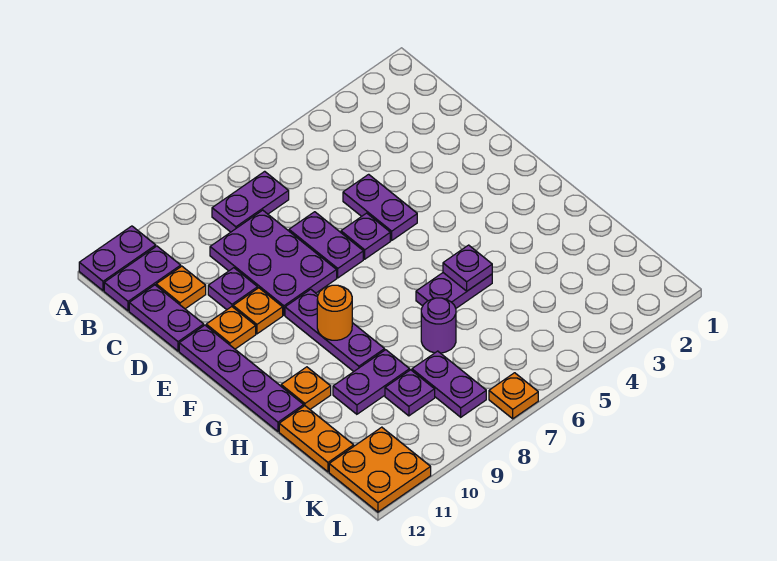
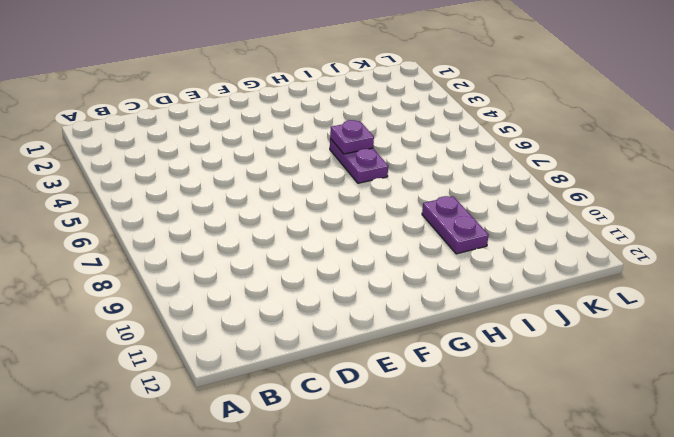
none -> purple plate A11:A12 level 1
none -> purple plate B7:B8 level 1
none -> purple plate B11:B12 level 1

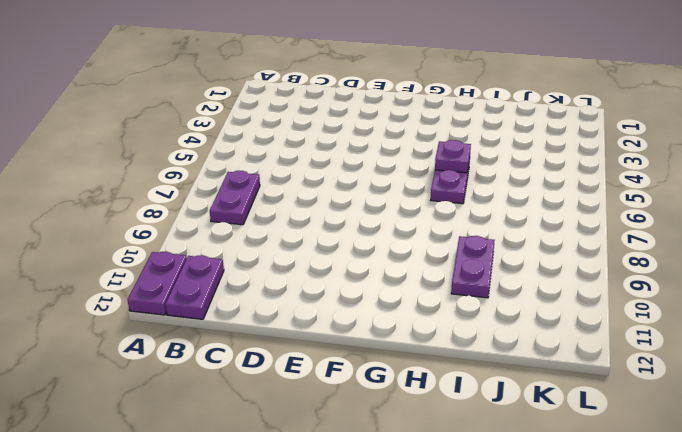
none -> purple plate C8:E9 level 1
none -> orange plate C11 level 1
none -> purple plate C12:D12 level 1

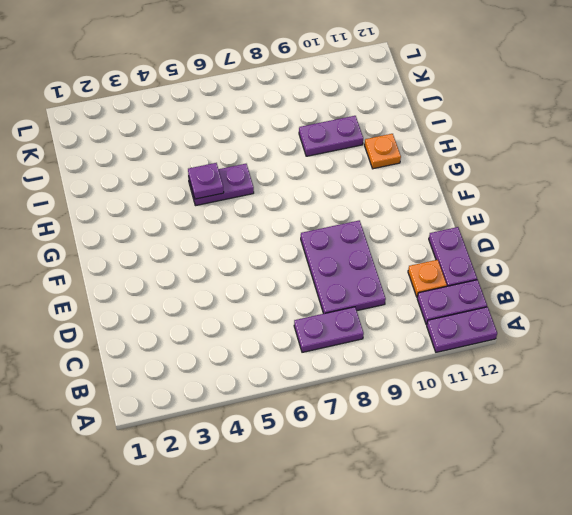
none -> purple plate D5:E5 level 1
none -> purple plate D7:E7 level 1
none -> purple plate D10 level 1

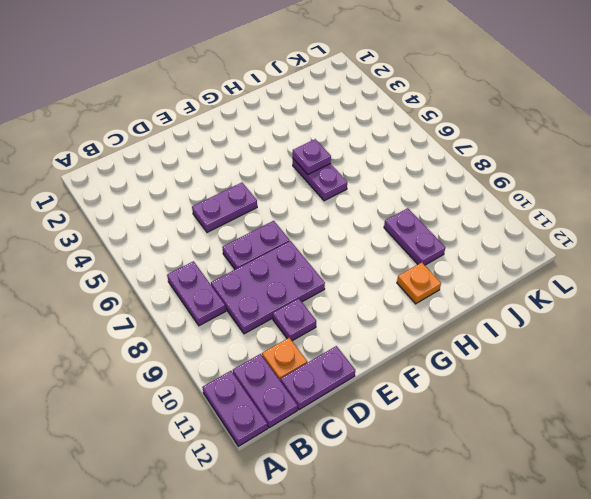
none -> purple plate E6 level 1
none -> orange plate E10 level 1
none -> orange plate E11 level 1

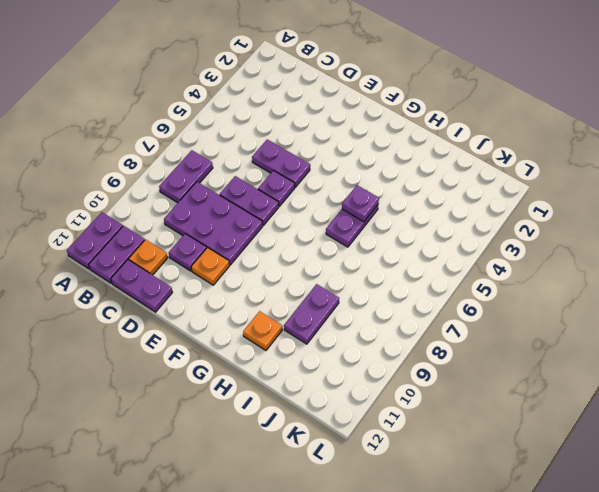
none -> orange plate E11 level 1
none -> purple plate E12:H12 level 1
none -> purple plate F9:H9 level 1

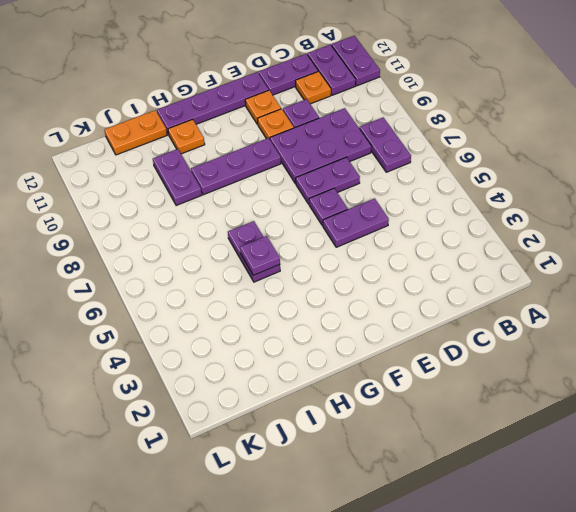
none -> purple round brick I7 level 1
none -> purple plate J8:K8 level 1
none -> purple plate J9 level 1

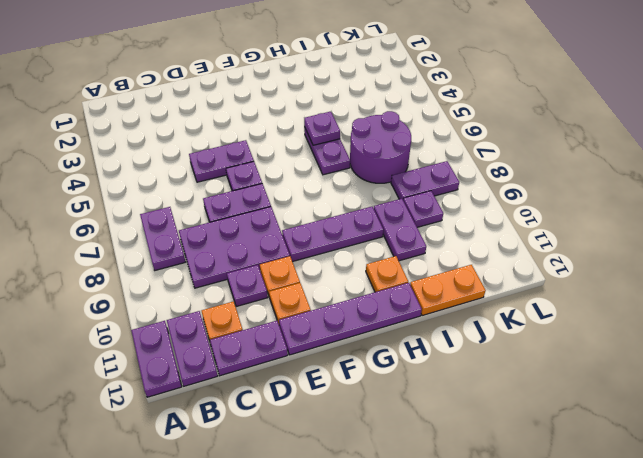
purple round brick I6:J7 level 1 -> purple round brick I7 level 1
none -> orange plate K11:L12 level 1
none -> orange plate L7 level 1
none -> orange round brick G9 level 2

